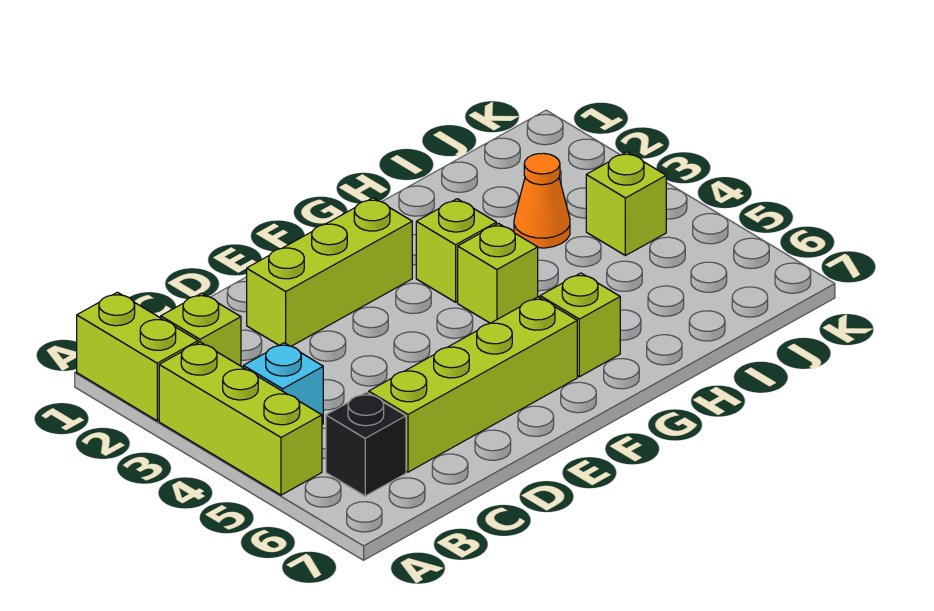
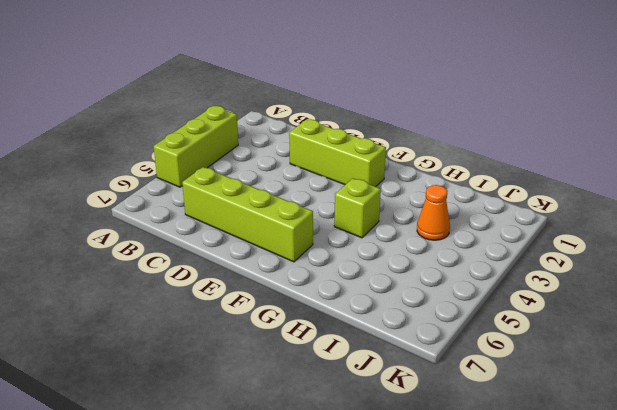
none -> lime brick A1:A2 level 1
none -> lime brick B2 level 1
none -> cyan brick B4 level 1

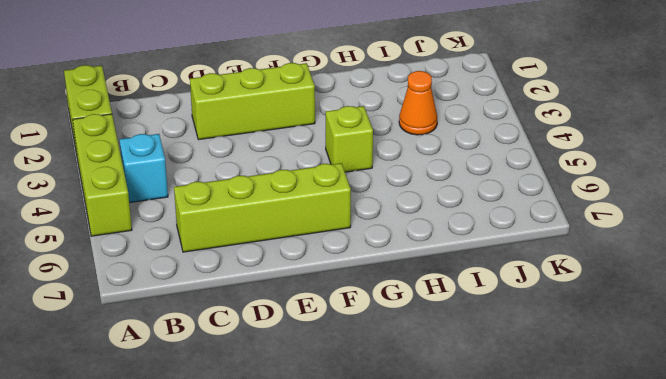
none -> lime brick B2 level 1
none -> black brick B6 level 1
none -> lime brick G3 level 1

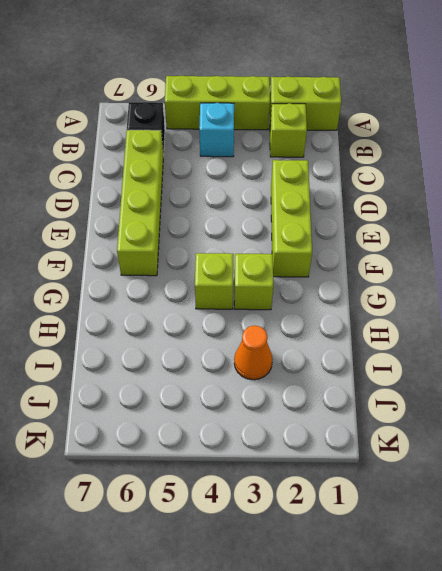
none -> lime brick G6 level 1
none -> lime brick J4 level 1

